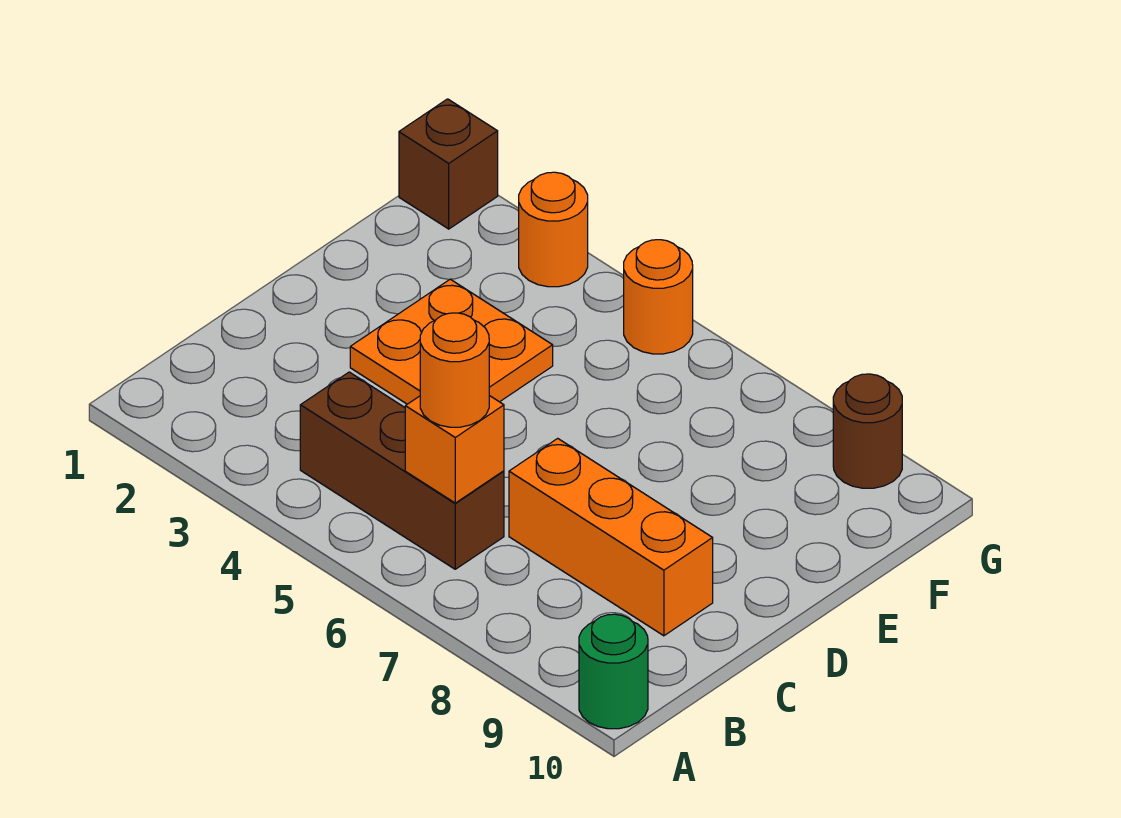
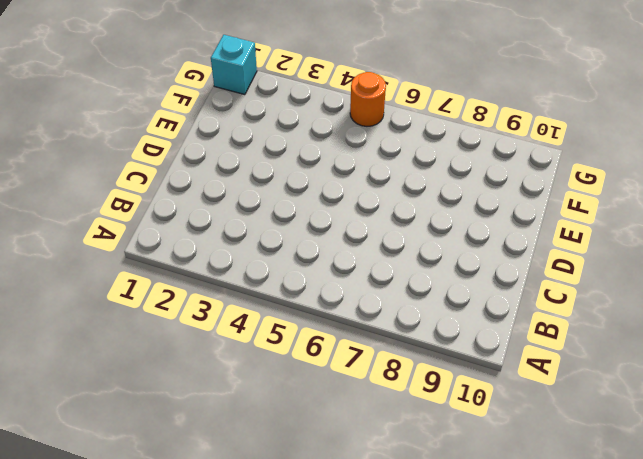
cyan brick G1 level 1 -> brown brick G1 level 1
none -> green round brick A10 level 1
none -> brown brick B4:B6 level 1

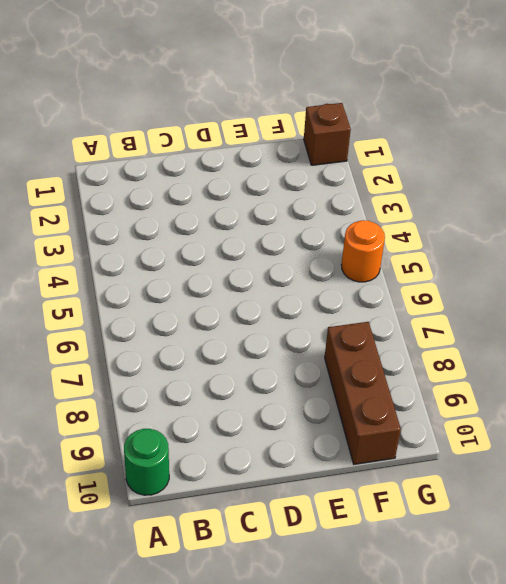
brown brick F8:F10 level 1 -> brown brick B4:B6 level 1
none -> orange brick C7:C9 level 1
none -> orange plate D3:E4 level 1

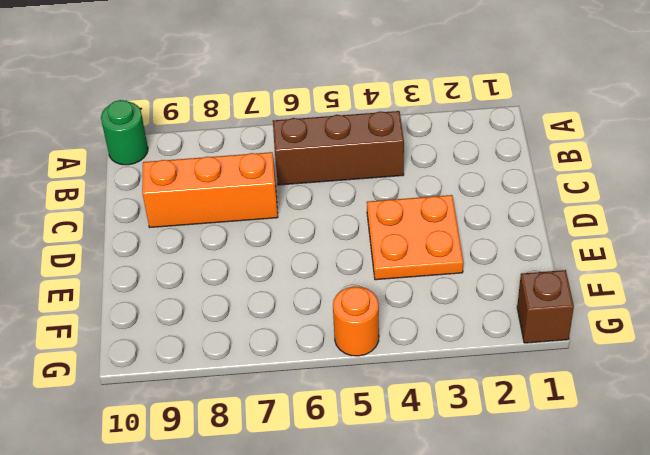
none -> orange round brick G3 level 1
none -> brown round brick G9 level 1

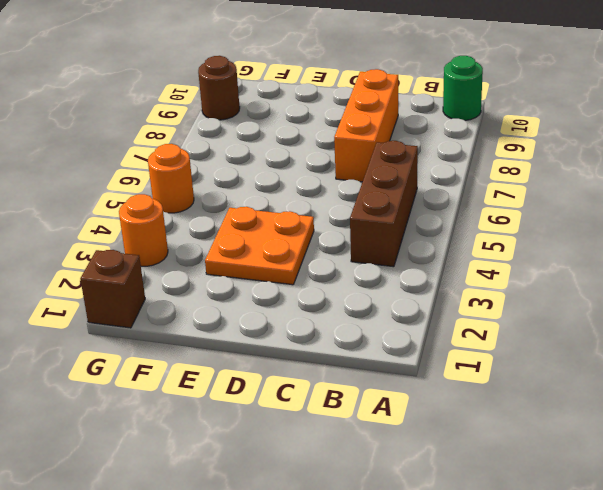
none -> orange brick B6 level 2
none -> orange round brick B6 level 3

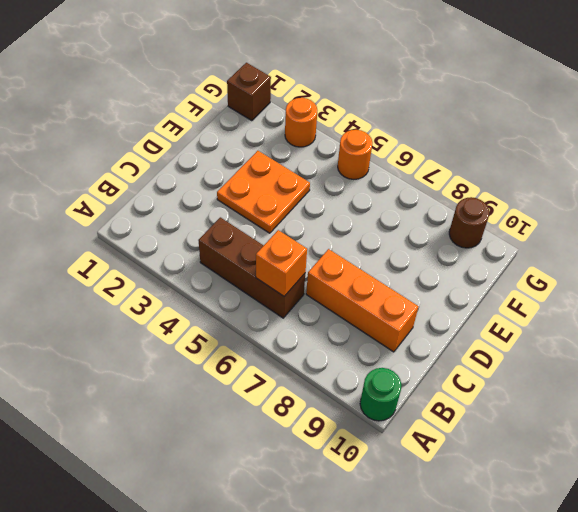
none -> orange round brick B6 level 3

